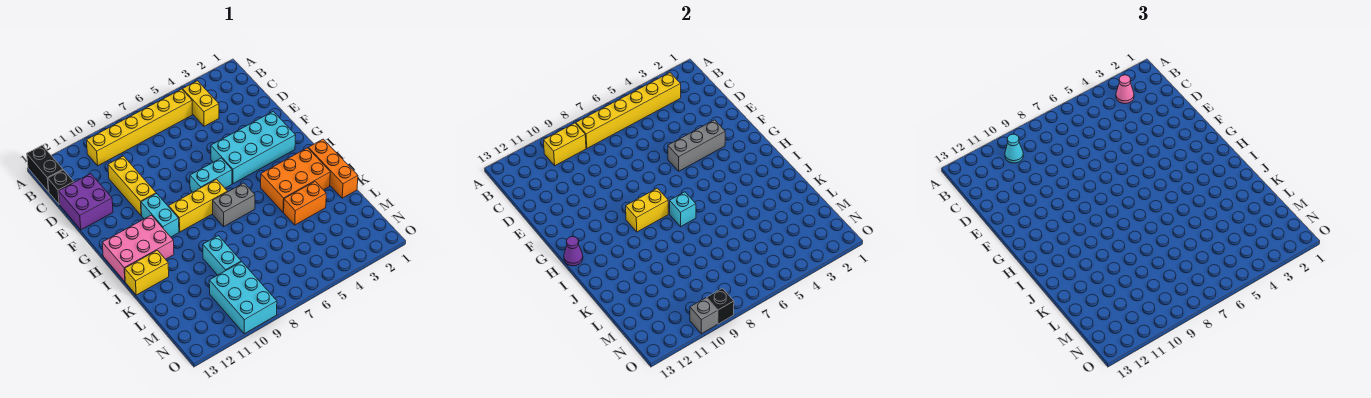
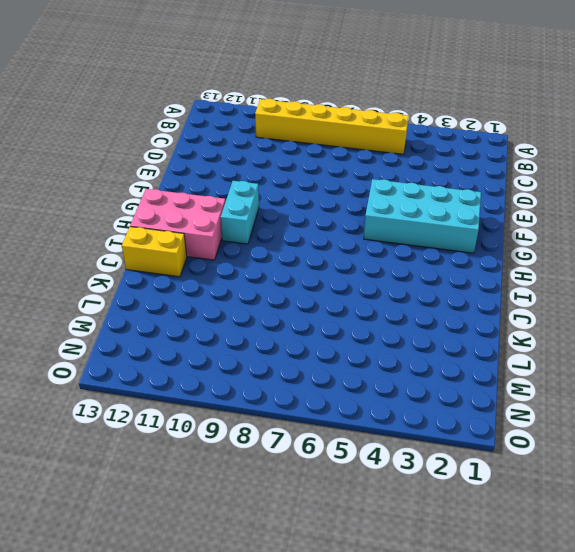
none -> black brick A13:B13 level 1
none -> yellow brick B4:C4 level 1
none -> black brick C13 level 1

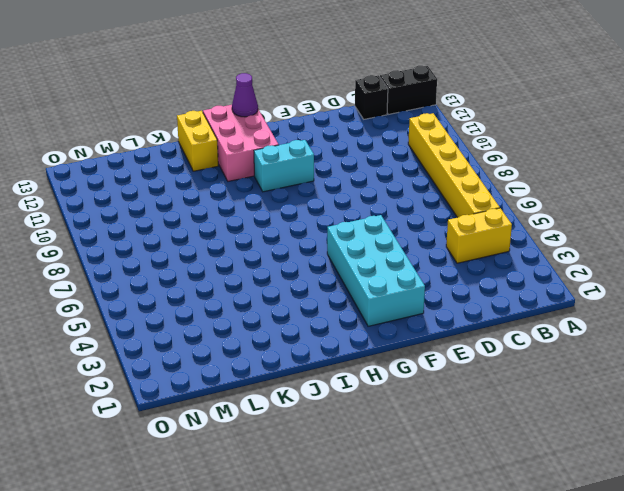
none -> yellow brick D10:F10 level 1
none -> purple brick D12:E13 level 1
none -> cyan brick G6:G7 level 1

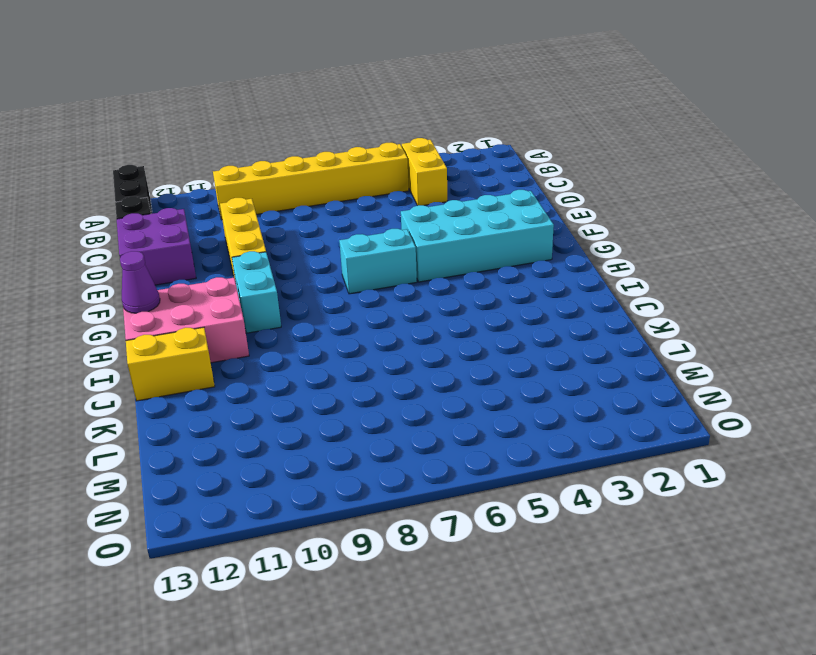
none -> yellow brick H7:H9 level 1
none -> orange brick I1:K1 level 1
none -> orange brick I2:J4 level 1

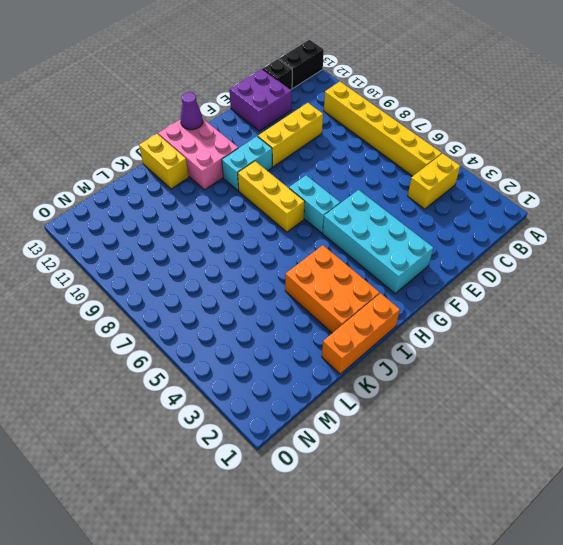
none -> grey brick I6:I7 level 1
none -> orange brick K3:K4 level 1
none -> cyan brick K9:L9 level 1

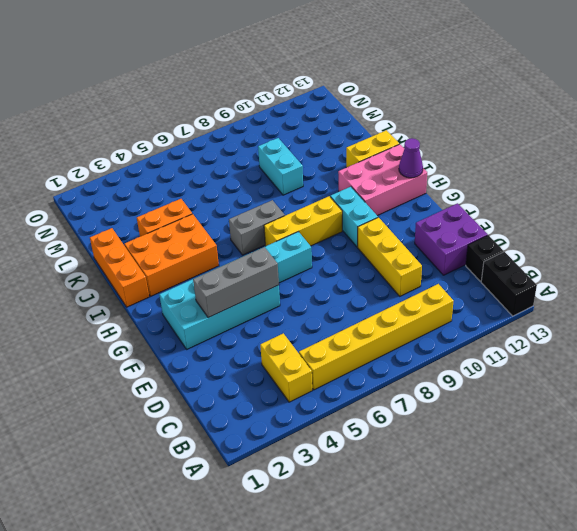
none -> cyan brick M9:O10 level 1
none -> yellow brick B3:B8 level 2
none -> yellow brick B9:B10 level 2

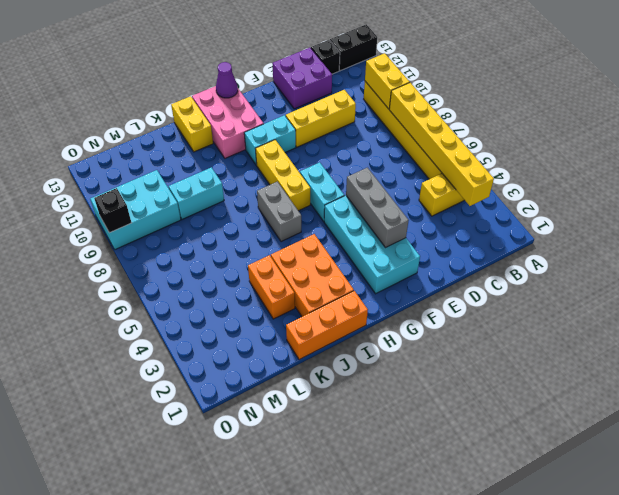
none -> yellow brick H8:H9 level 2
none -> cyan brick I7 level 2
none -> grey brick O10 level 2

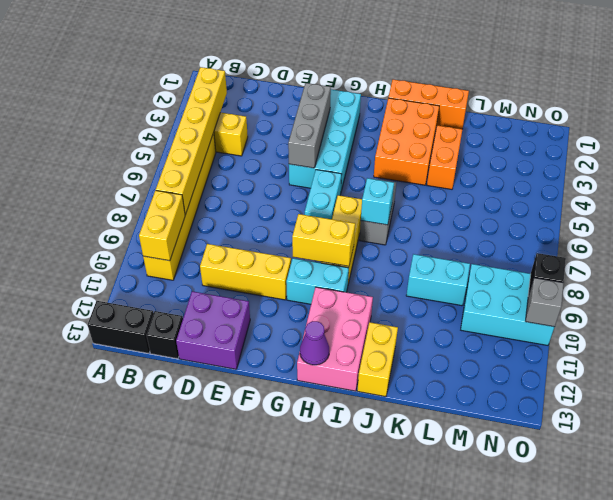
yellow brick G9:H9 level 2 -> yellow brick H8:H9 level 2
none -> pink cone B3 level 3
none -> cyan cone B10 level 3

